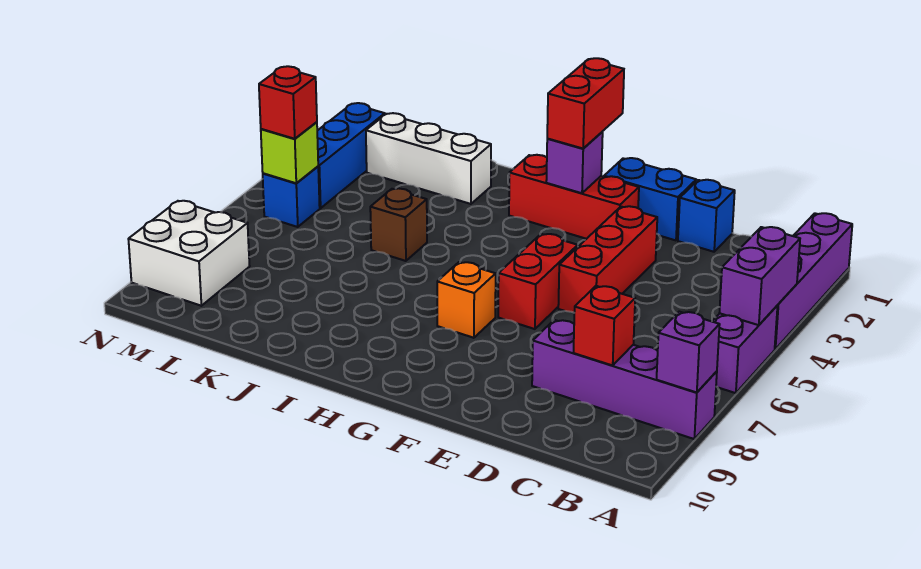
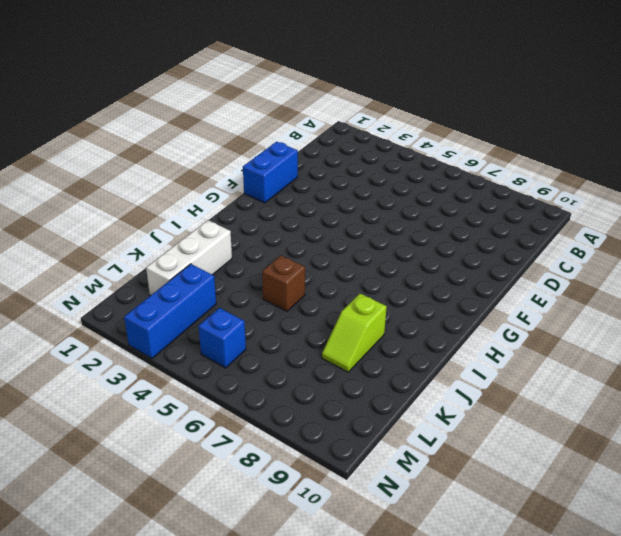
lime slope J8:K8 level 1 top J -> none
blue brick L3:N3 level 1 -> blue brick M2:M4 level 1
none -> purple brick A1:A4 level 1
none -> purple brick A5:A6 level 1
none -> purple brick A8:D8 level 1

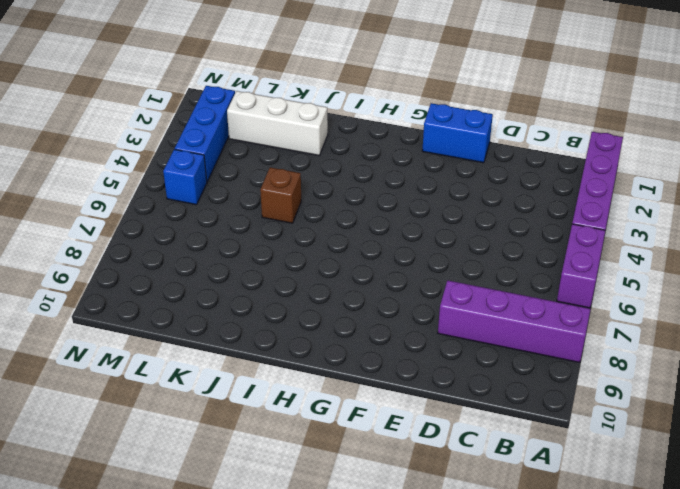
none -> blue brick D1 level 1
none -> red brick E3:E5 level 1
none -> red brick F2:H2 level 1

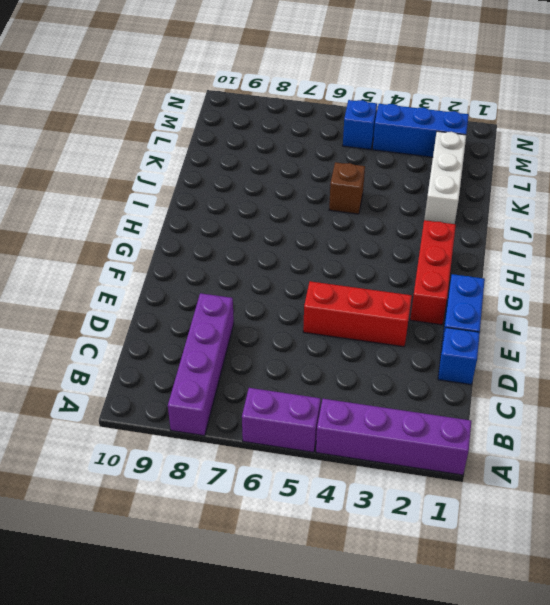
none -> red brick F5:F6 level 1
none -> orange brick G7 level 1
none -> white brick M8:N9 level 1

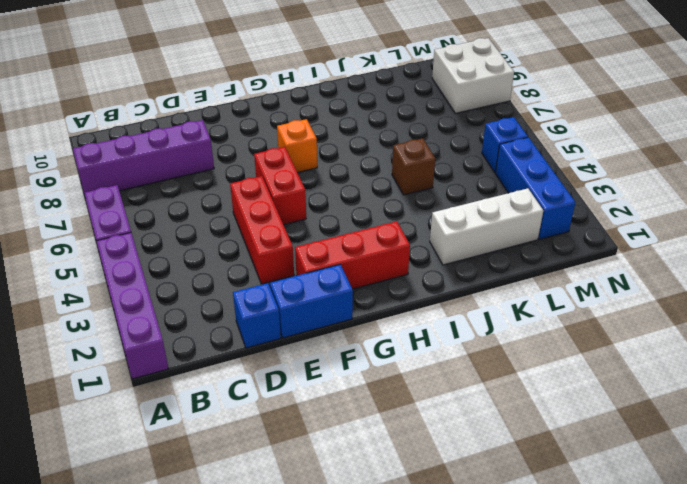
none -> purple brick A4:A5 level 2
none -> purple brick A8 level 2
none -> red brick C8 level 2

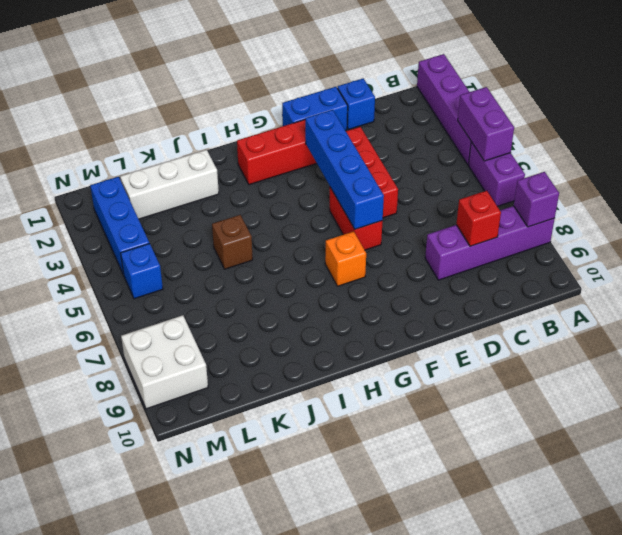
blue brick F3:F6 level 2 -> none
none -> purple brick G2 level 2
none -> lime brick M5 level 2
none -> red brick G1:G2 level 3

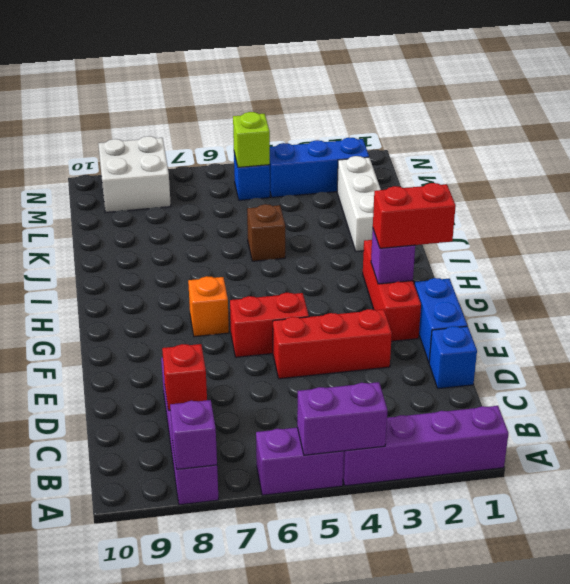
none -> red brick M5 level 3

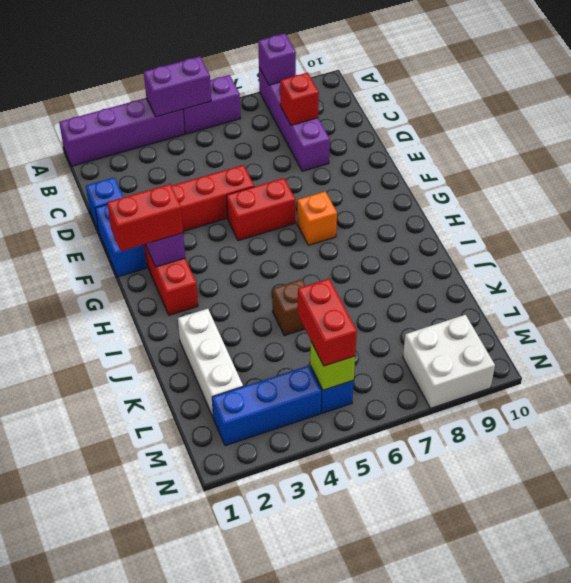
red brick L5:M5 level 3 -> red brick M5 level 3

